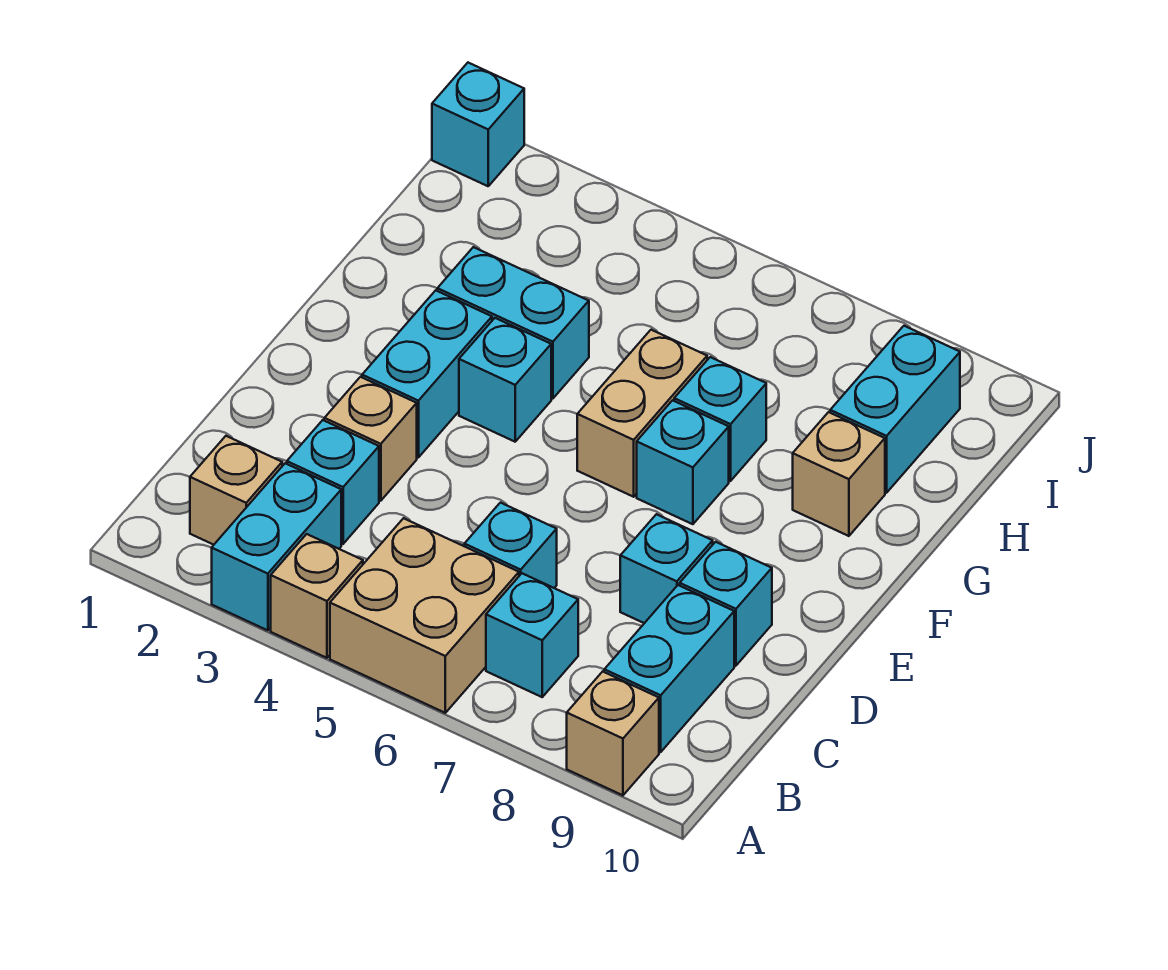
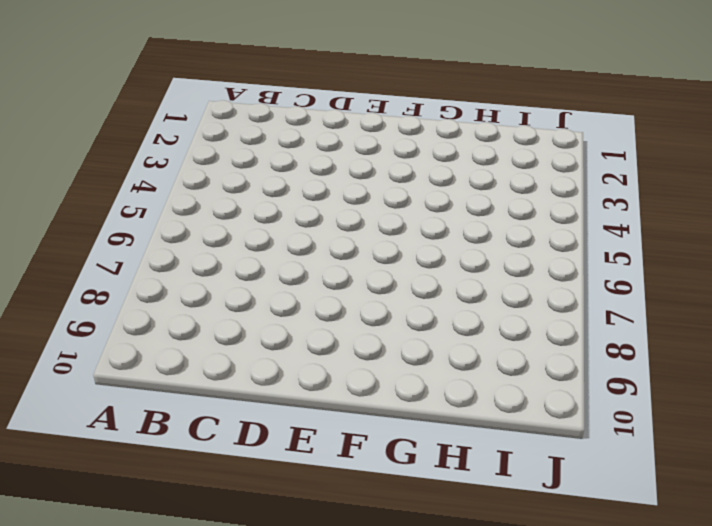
none -> cyan brick A3:B3 level 1
none -> tan brick A4 level 1
none -> tan brick A5:B6 level 1

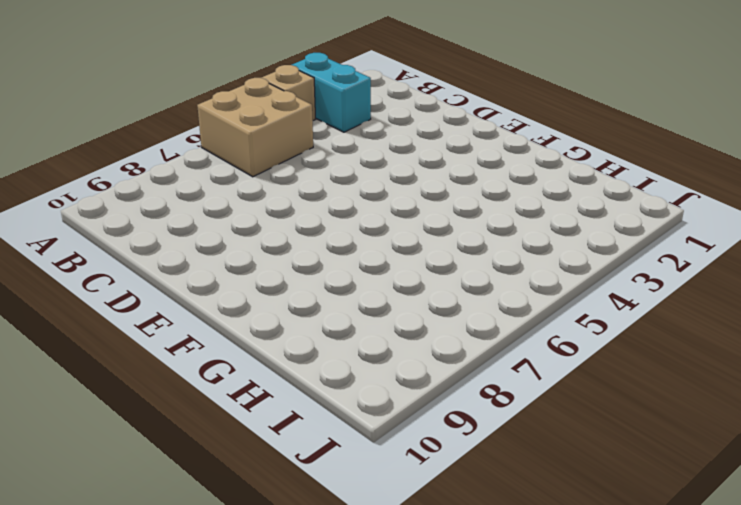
none -> tan brick A9 level 1
none -> tan brick B2 level 1
none -> cyan brick B7 level 1

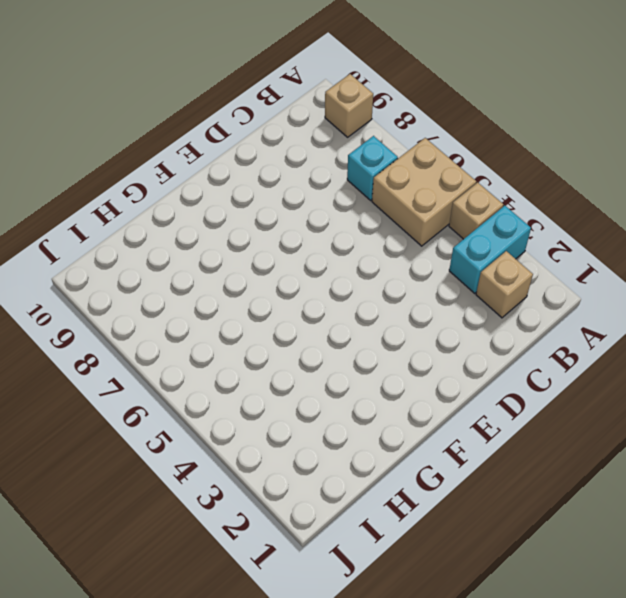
none -> cyan brick B9:C9 level 1
none -> cyan brick C3 level 1
none -> cyan brick C6 level 1

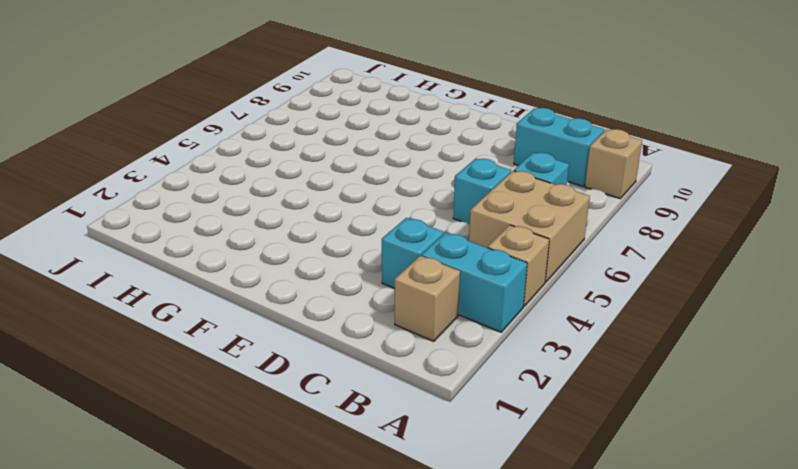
none -> tan brick D3 level 1
none -> cyan brick D8 level 1
none -> cyan brick D9 level 1

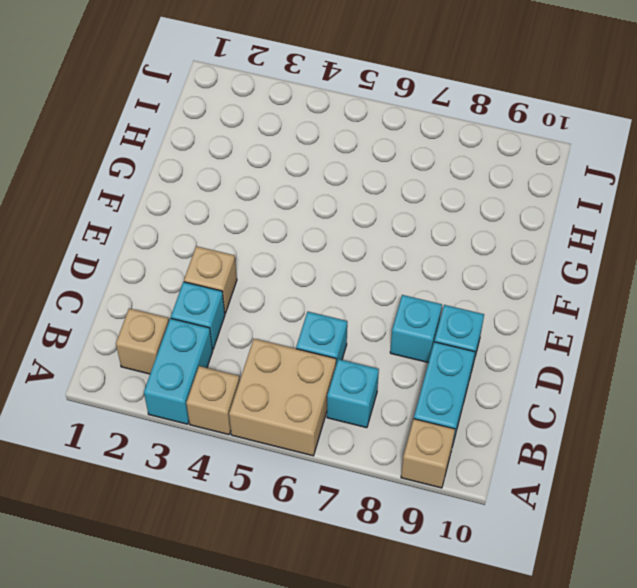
none -> cyan brick E3:F3 level 1
none -> cyan brick F4 level 1
none -> tan brick F6:G6 level 1

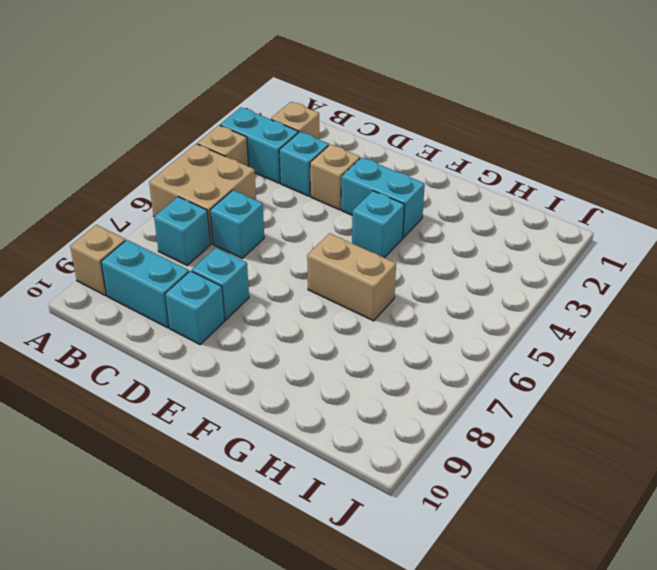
none -> cyan brick F7 level 1
none -> cyan brick G3:G4 level 1
none -> cyan brick G7 level 1

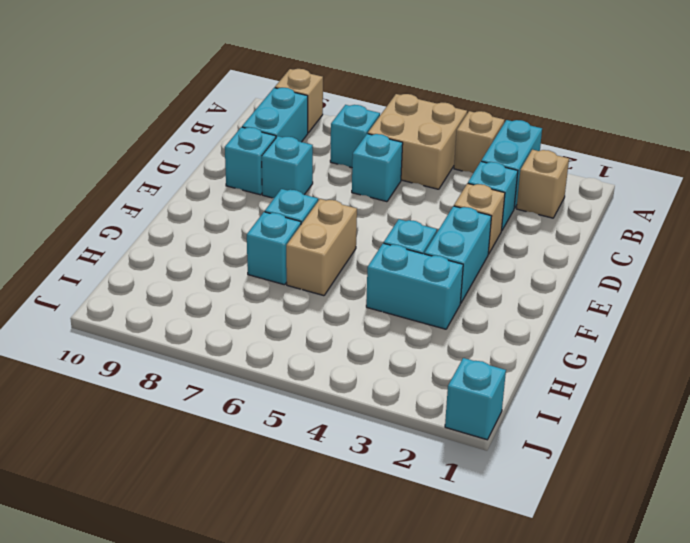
none -> tan brick G9 level 1
none -> cyan brick H9:I9 level 1

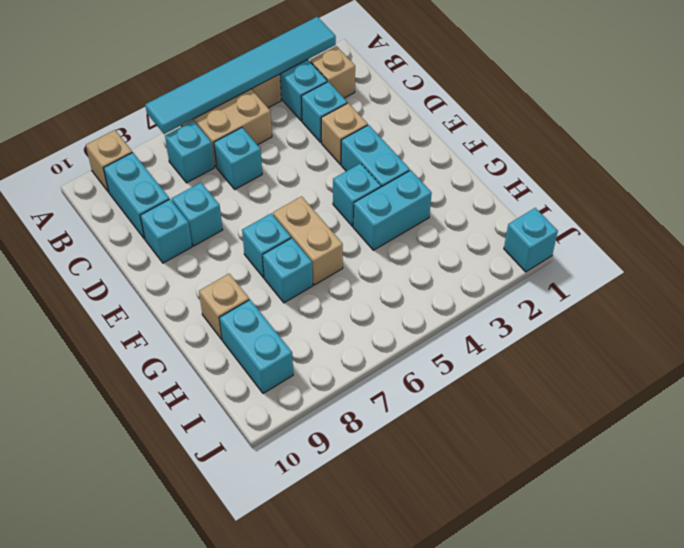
cyan tile A2:A7 level 2 -> none

